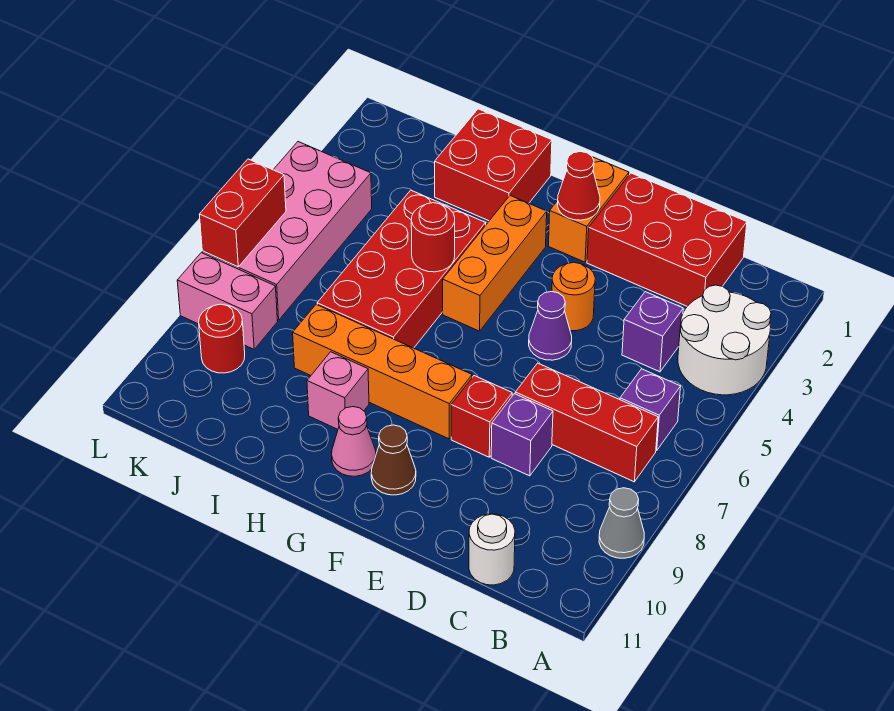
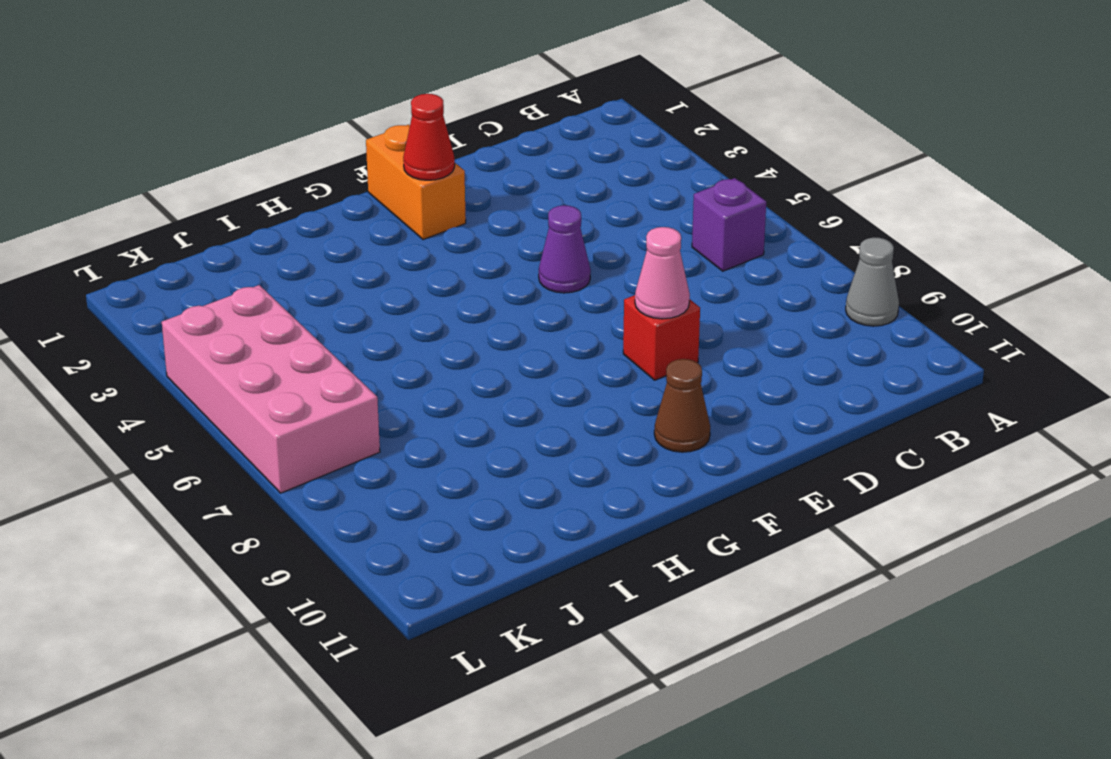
pink cone E8 level 2 -> pink cone G10 level 1
none -> white round brick A3:B4 level 1
none -> red brick B7:D7 level 1
none -> red brick C1:E2 level 1

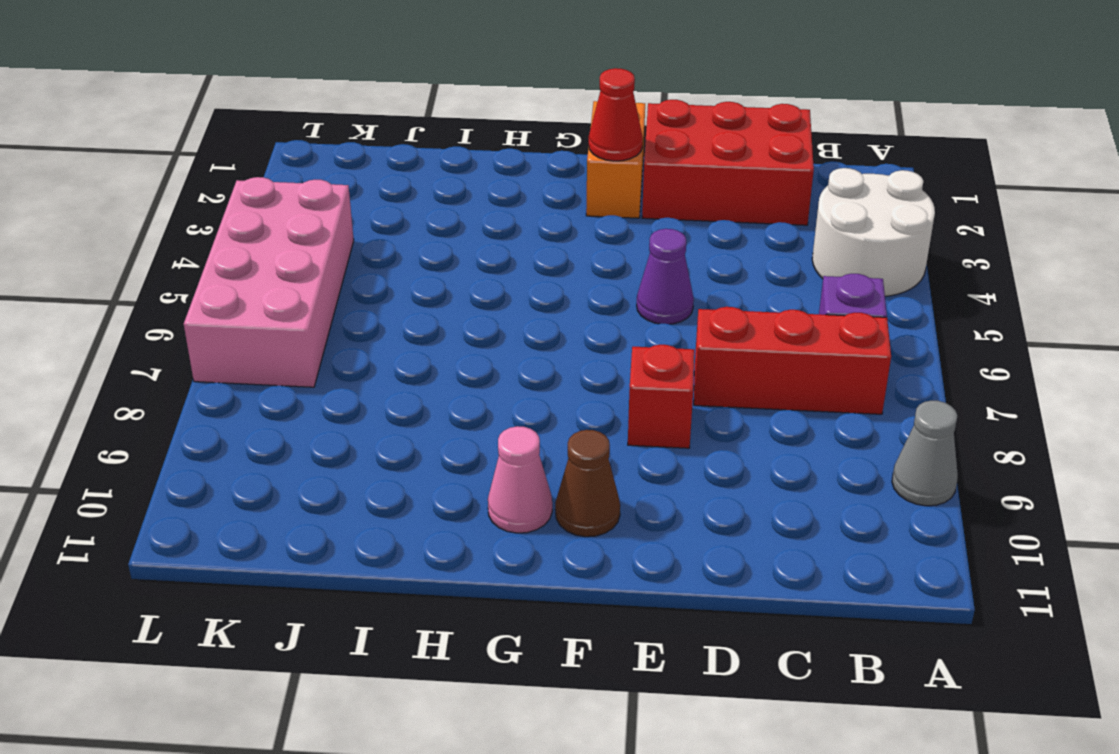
none -> purple brick C4 level 1
none -> white round brick C11 level 1
none -> purple brick D8 level 1

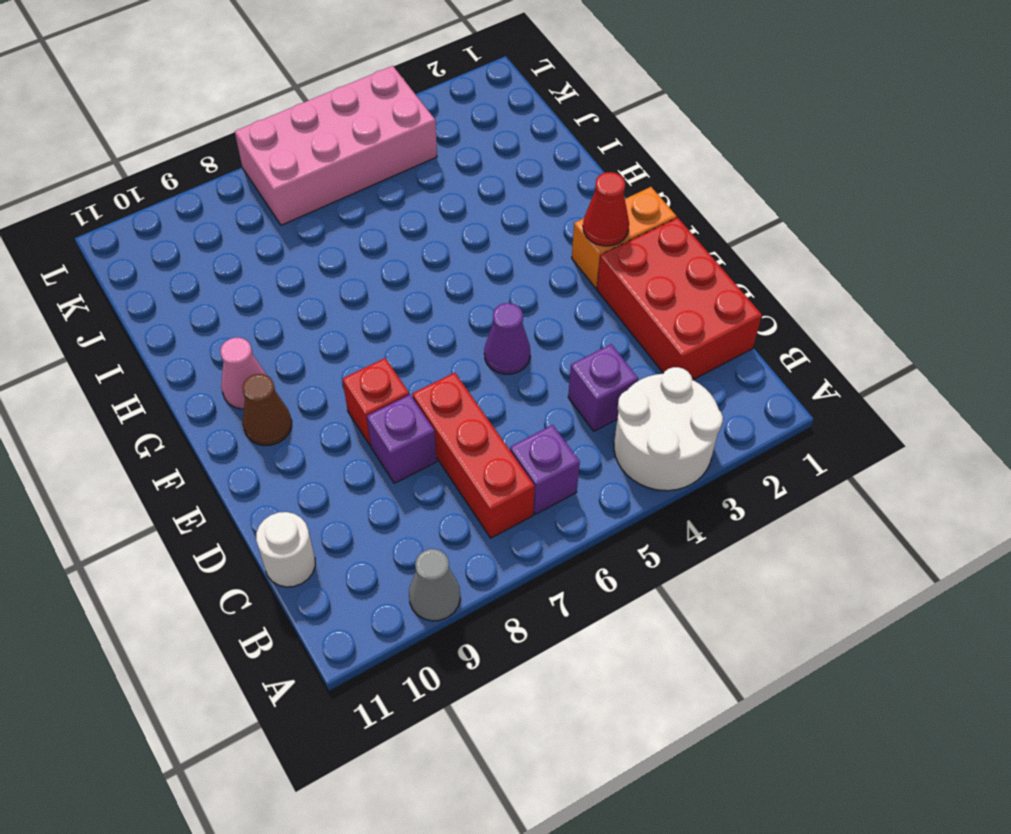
none -> orange round brick E4 level 1
none -> orange brick F8:I8 level 1
none -> orange brick G3:G5 level 1

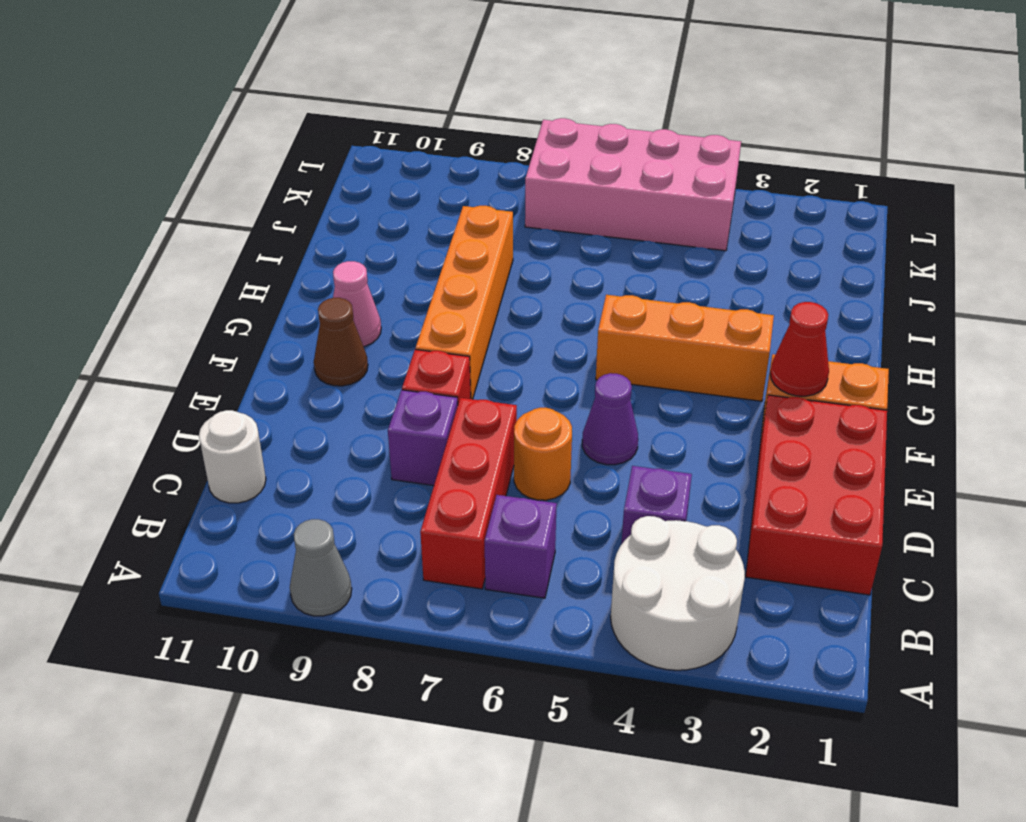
orange round brick D6 level 1 -> orange round brick E4 level 1
none -> red brick H1:I2 level 1
none -> red brick H4:I7 level 1
none -> pink brick H9 level 1

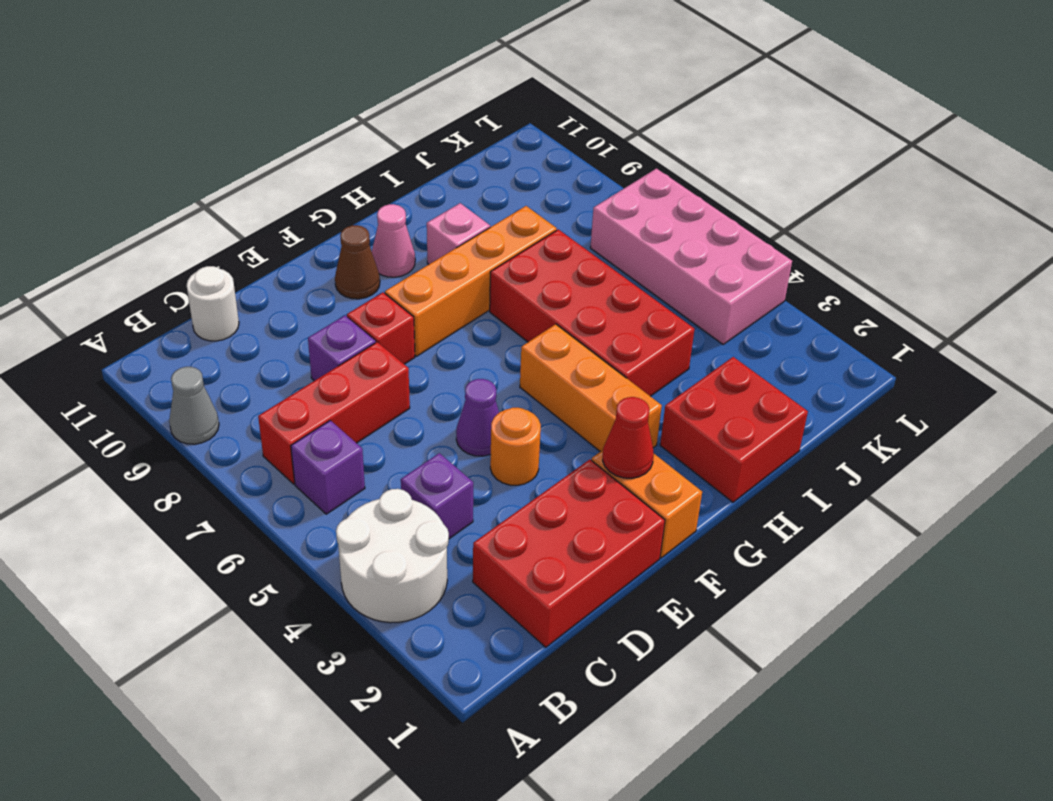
none -> pink brick K8:L8 level 1
none -> red round brick K9 level 1
none -> red round brick H5 level 2

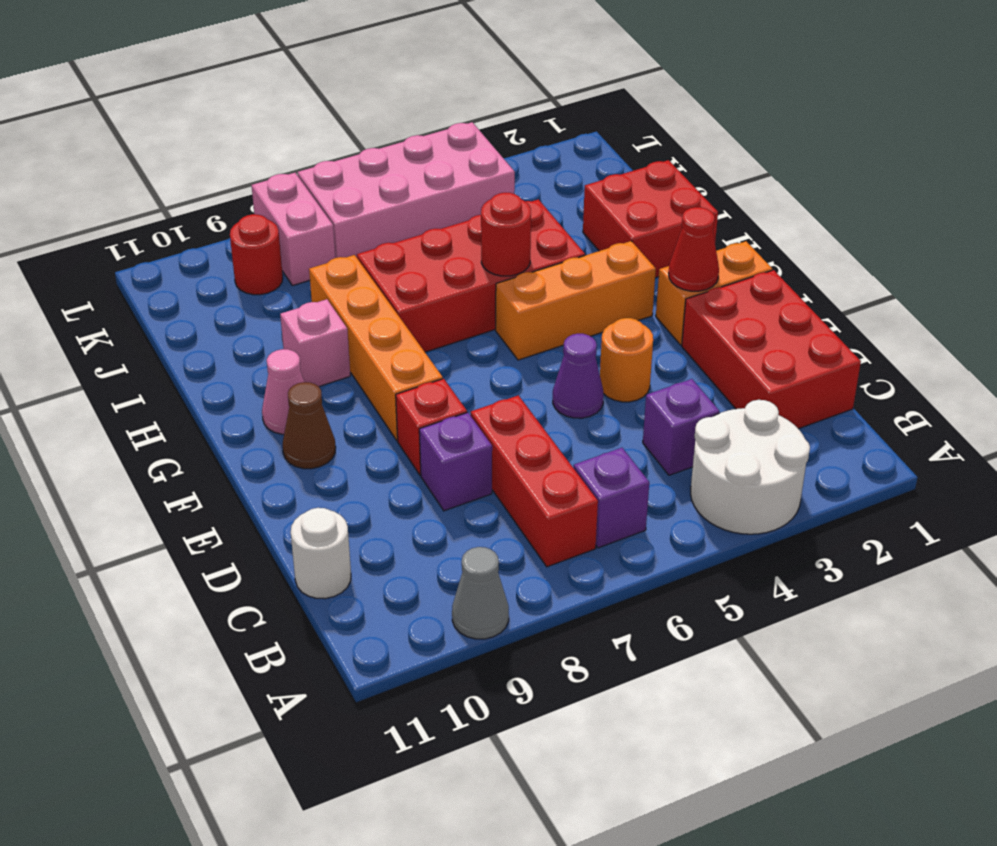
none -> red brick L6:L7 level 2

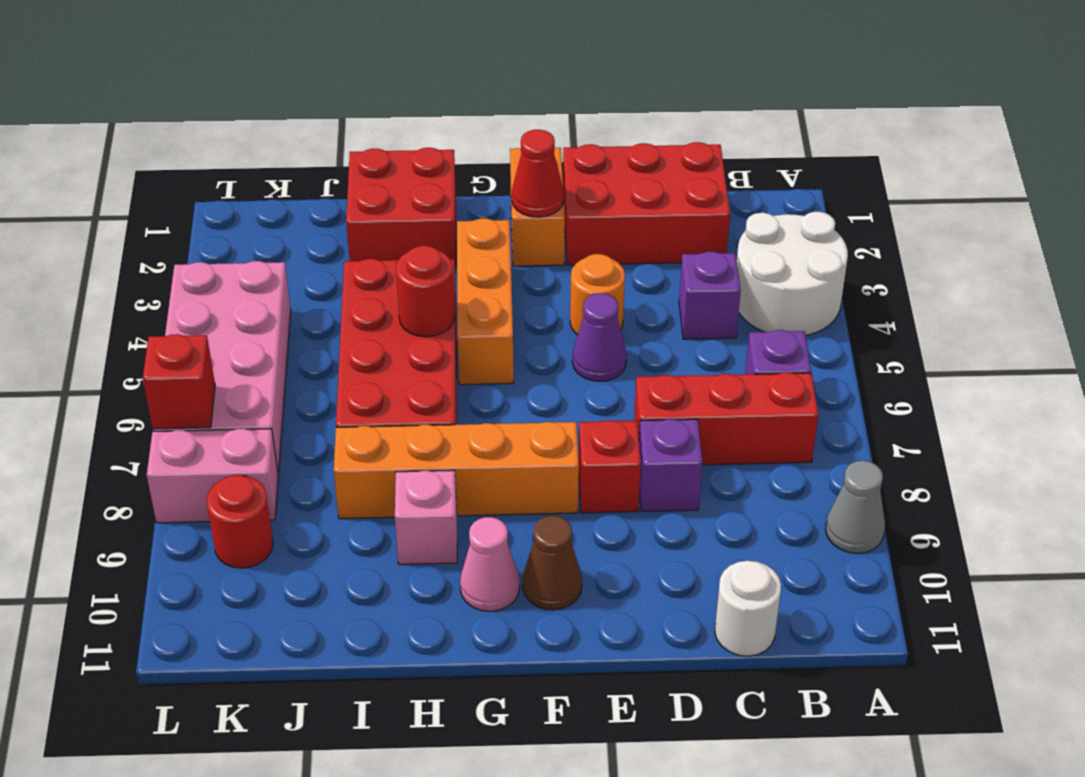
red brick L7 level 2 -> red brick L6:L7 level 2

